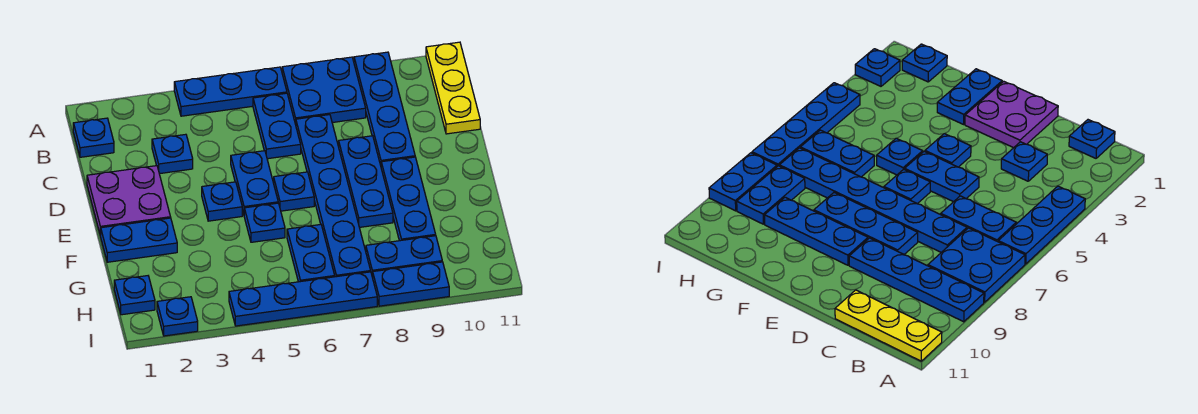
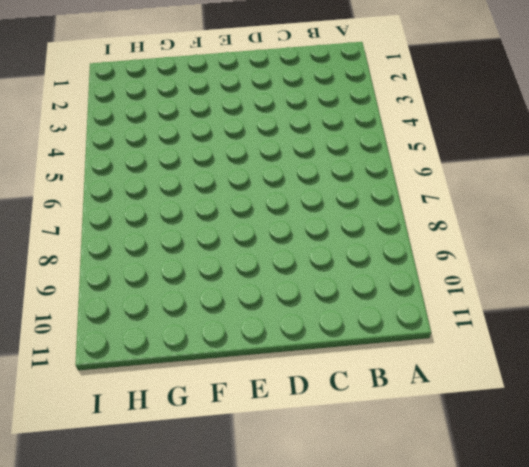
none -> blue plate A4:A6 level 1
none -> blue plate A7:B8 level 1
none -> blue plate A9:D9 level 1

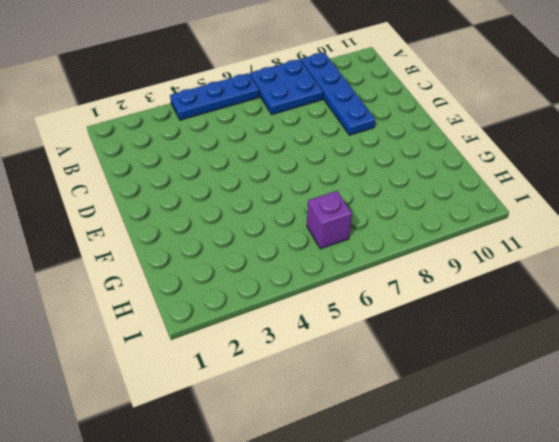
purple brick H6 level 1 -> blue plate G6:H6 level 1
none -> yellow plate A11:C11 level 1
none -> blue plate B1 level 1
none -> blue plate B6:C6 level 1

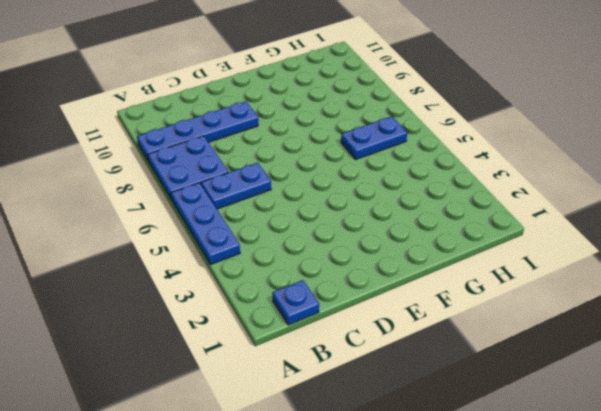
none -> yellow plate A11:C11 level 1
none -> blue plate C3 level 1
none -> blue plate C7:H7 level 1

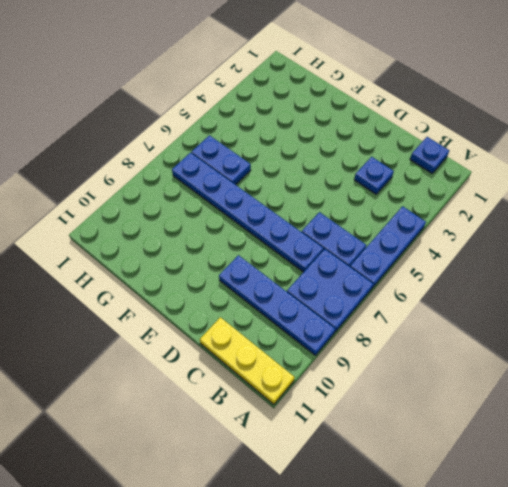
none -> purple plate D1:E2 level 1
none -> blue plate D5:E5 level 1
none -> blue plate D8:F8 level 1

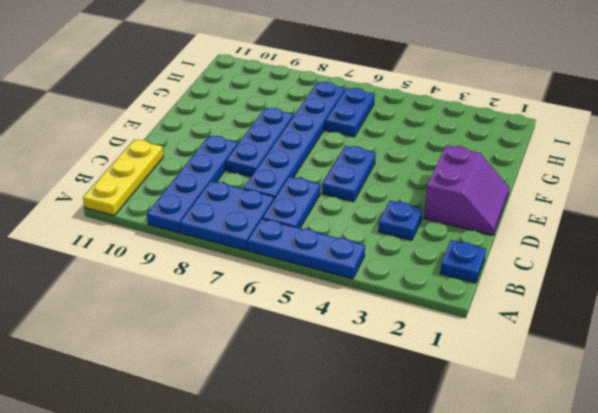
purple slope D1:E2 level 1 top 2 -> purple plate D1:E2 level 1
none -> blue plate E4 level 1
none -> blue plate E6 level 1
none -> blue plate E9:G9 level 1

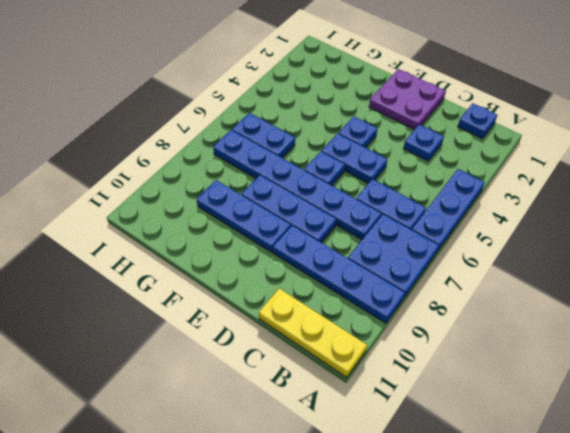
none -> blue plate F1:F2 level 1
none -> blue plate F5 level 1
none -> blue plate H1 level 1

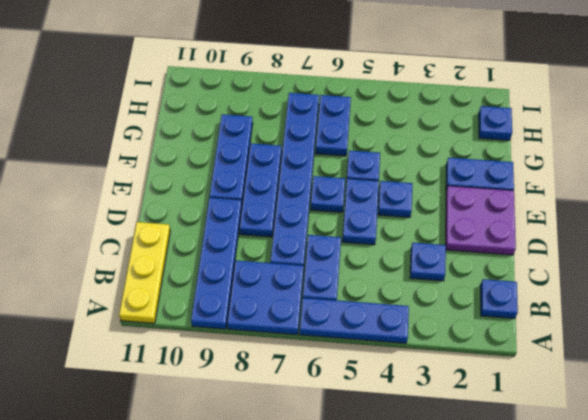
none -> blue plate H8:H9 level 1
none -> blue plate I2 level 1
none -> blue plate I4:I7 level 1

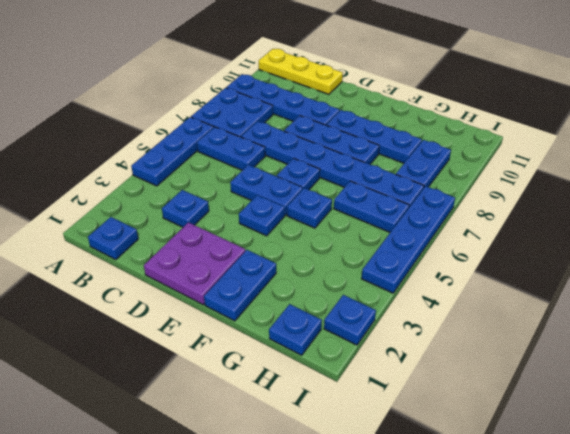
none -> blue plate I8:I9 level 1

